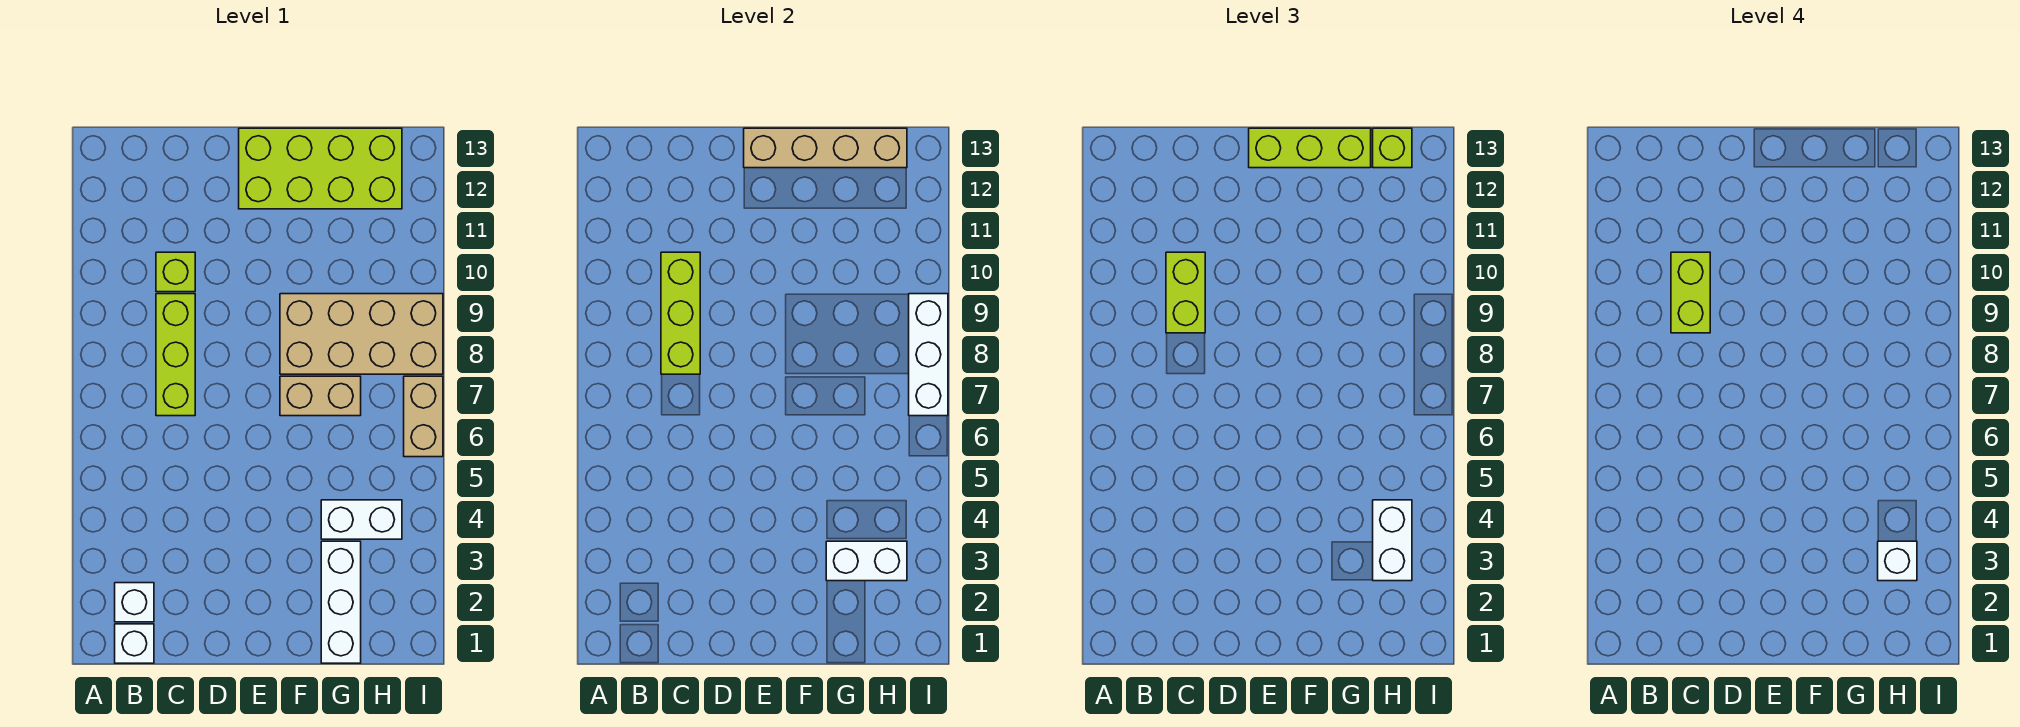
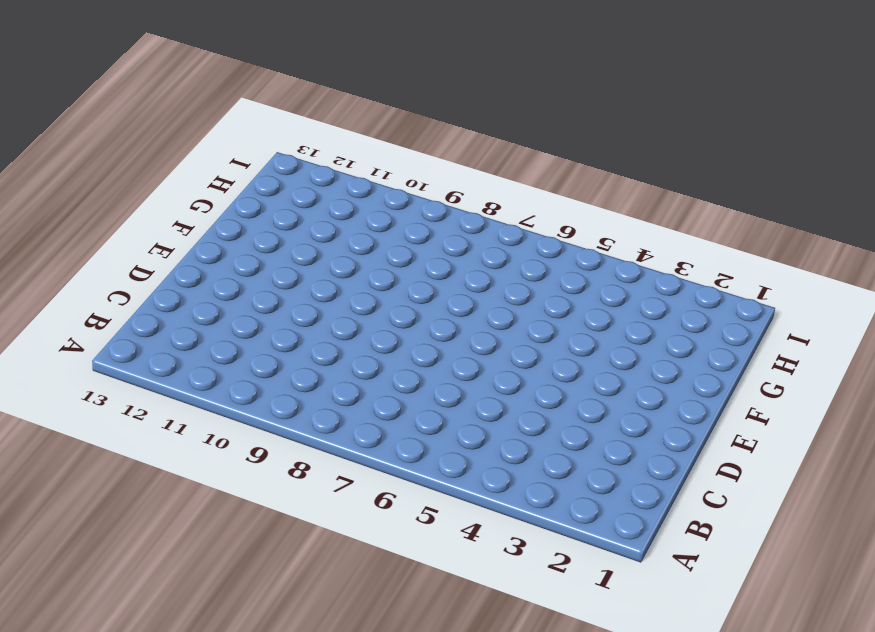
none -> white brick B1 level 1
none -> white brick B2 level 1
none -> lime brick C7:C9 level 1

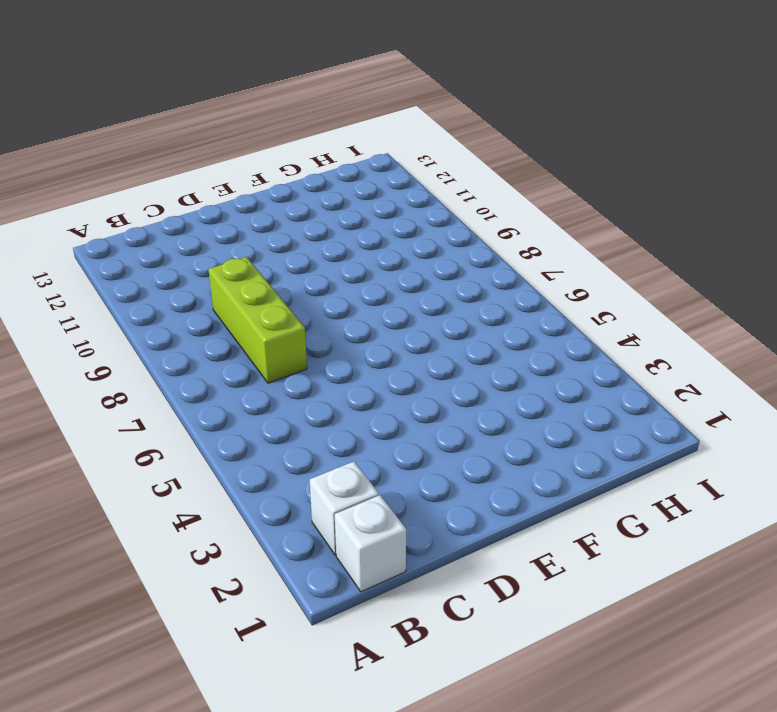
none -> lime brick C10 level 1
none -> lime brick E12:H13 level 1
none -> tan brick F7:G7 level 1

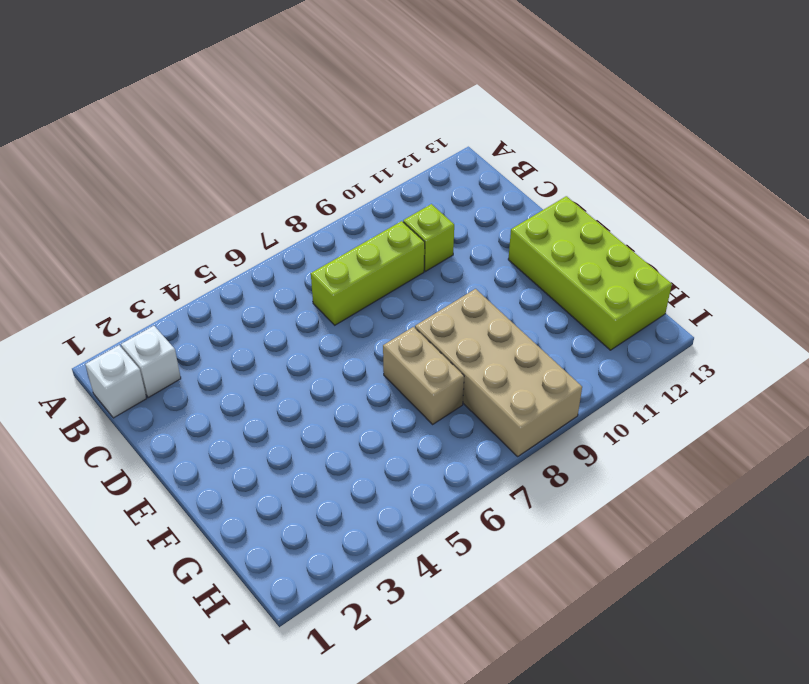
none -> white brick G1:G3 level 1
none -> white brick G4:H4 level 1
none -> tan brick I6:I7 level 1

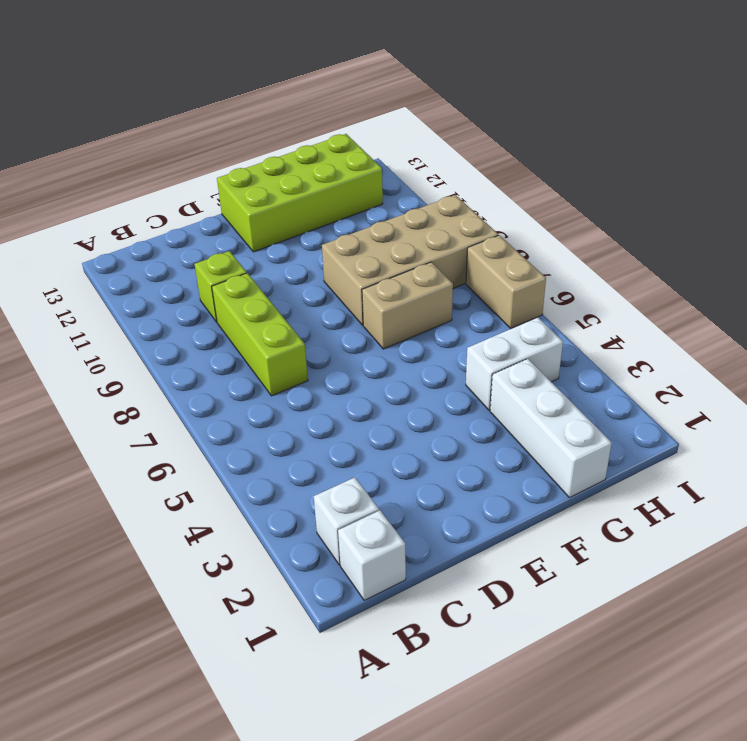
none -> lime brick C8:C10 level 2
none -> tan brick E13:H13 level 2
none -> white brick G3:H3 level 2

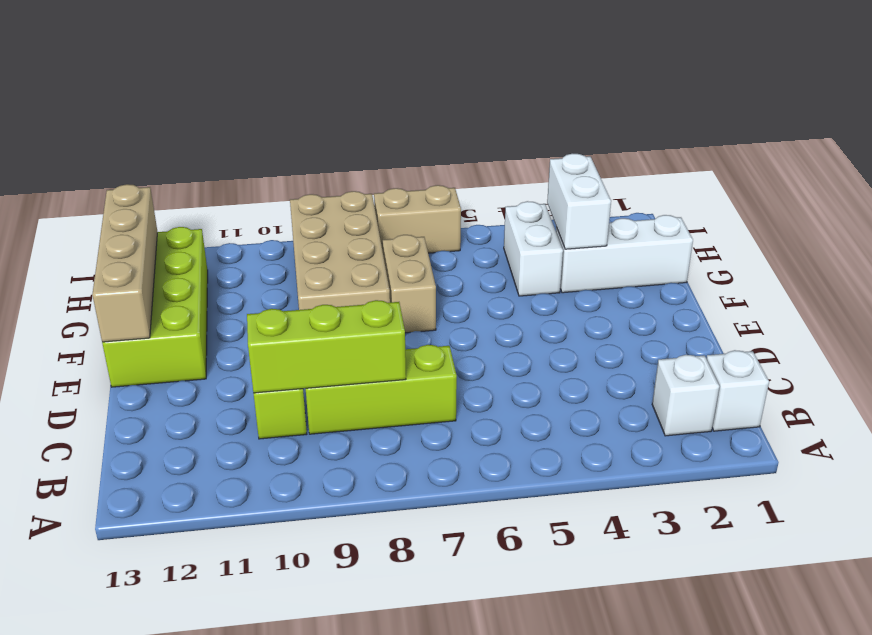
none -> white brick I7:I9 level 2
none -> lime brick C9:C10 level 3
none -> lime brick E13:G13 level 3

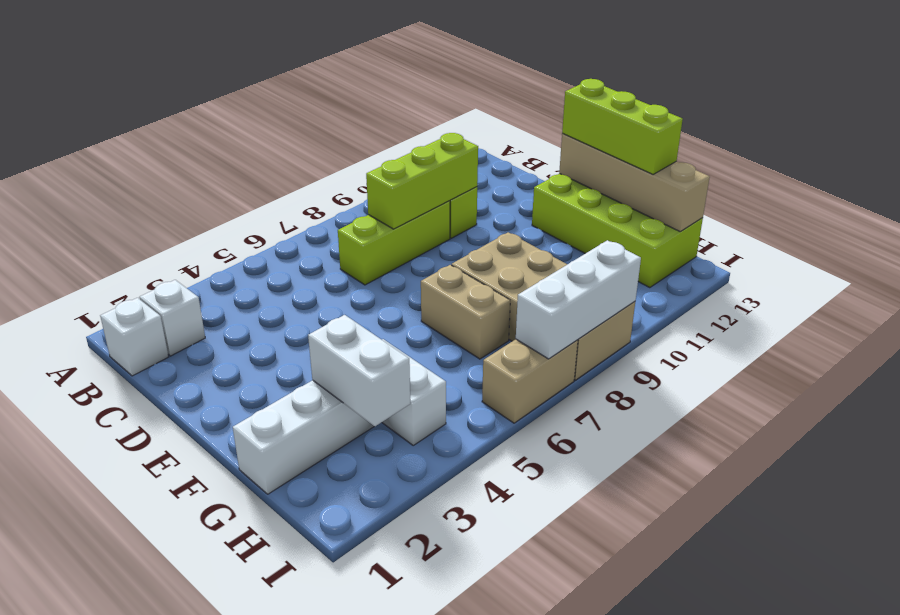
none -> lime brick C9:C10 level 3
none -> white brick H3:H4 level 3
none -> lime brick H13 level 3

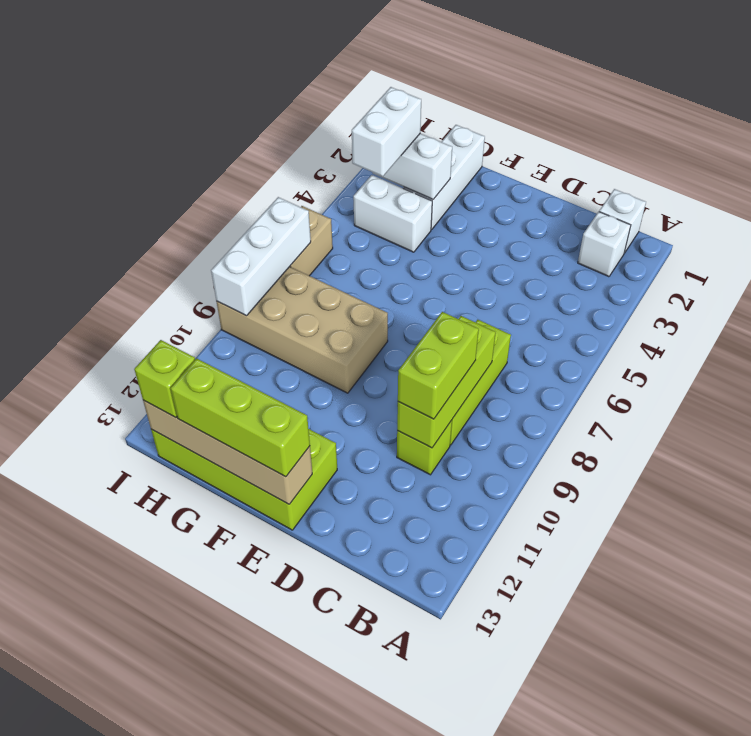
none -> tan brick F7:G7 level 1
none -> lime brick C9:C10 level 4
none -> white brick H3 level 4

